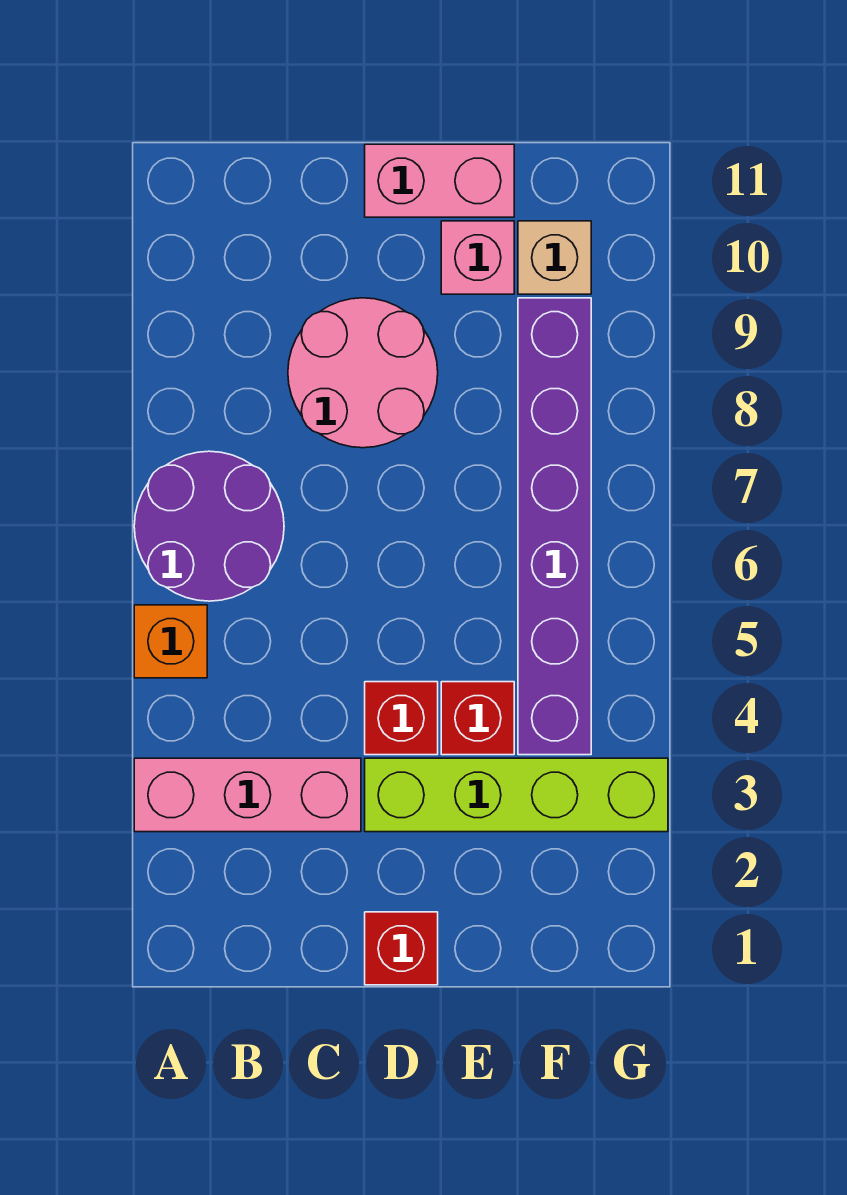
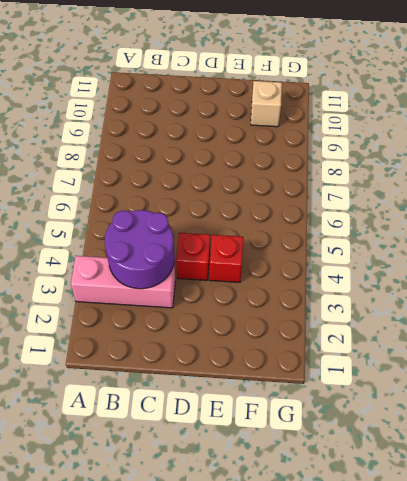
purple round brick B3:C4 level 2 -> purple round brick A6:B7 level 1
none -> orange brick A5 level 1
none -> pink round brick C8:D9 level 1
none -> red brick D1 level 1

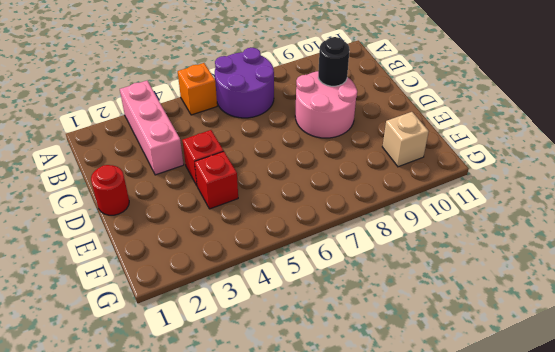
black round brick C9 level 2 -> none
red round brick D1 level 1 -> red brick D1 level 1
none -> lime brick D3:G3 level 1
none -> pink brick D11:E11 level 1
none -> pink brick E10 level 1

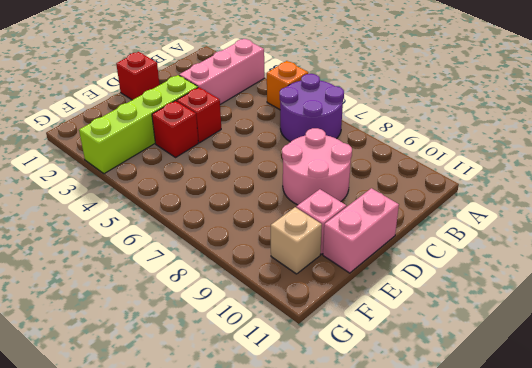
none -> purple brick F4:F9 level 1

